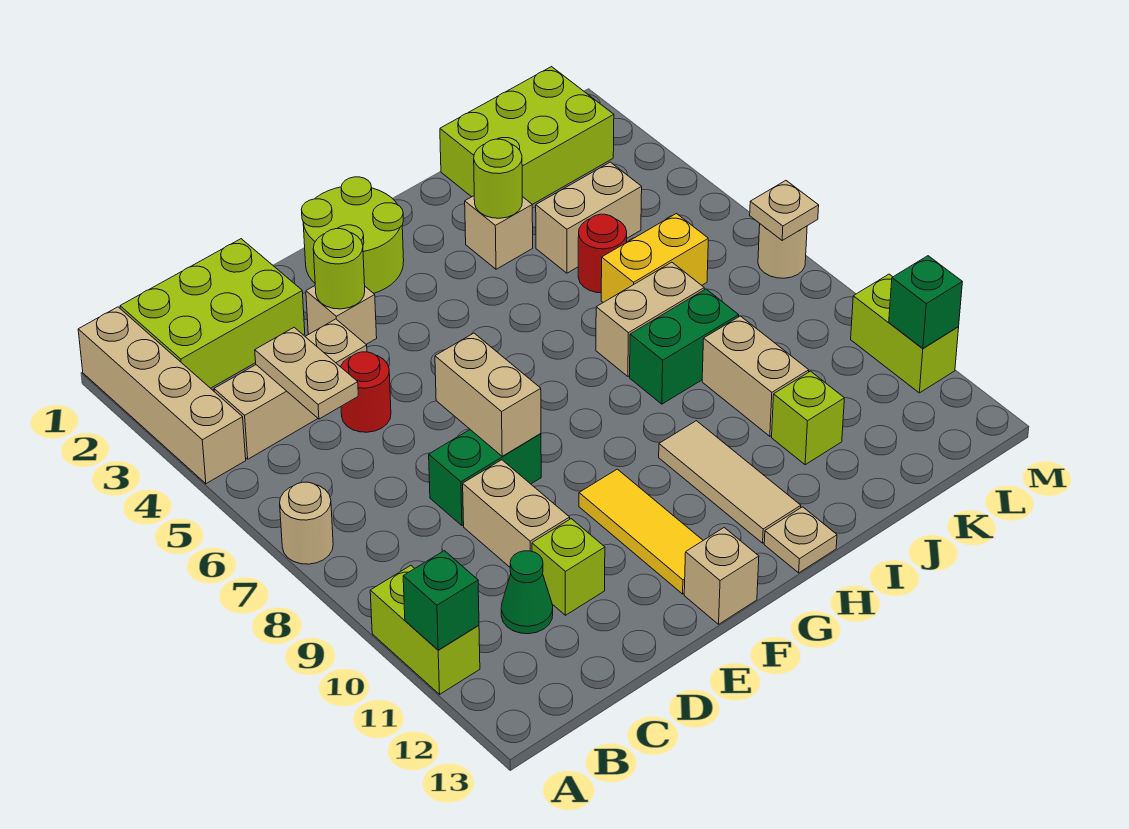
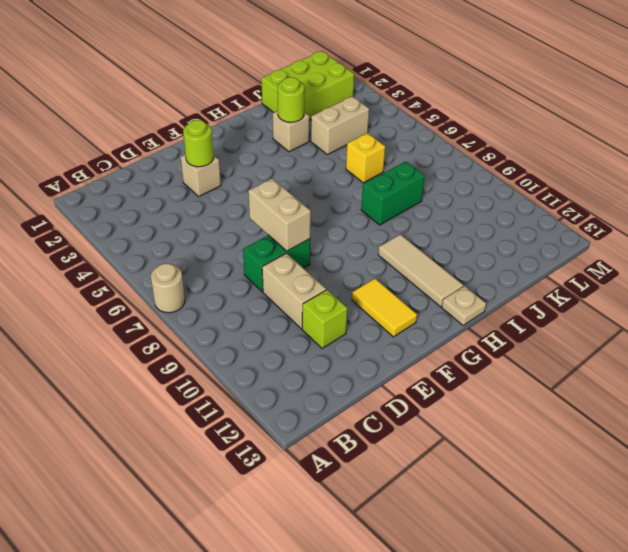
yellow tile F11:F12 level 1 -> yellow tile F10:F12 level 1
yellow brick J6 level 1 -> yellow brick J6:K6 level 1
none -> tan brick A1:A4 level 1
none -> lime brick A10:A11 level 1
none -> lime brick B1:D2 level 1
none -> tan brick B4:D4 level 1

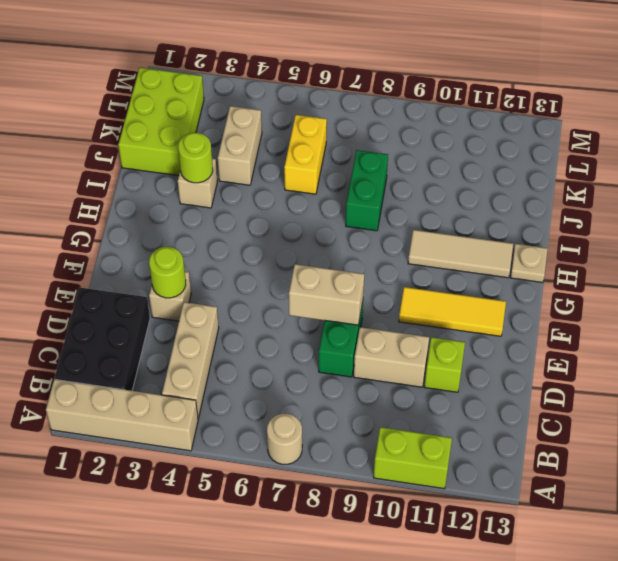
black brick B1:D2 level 1 -> lime brick B1:D2 level 1
none -> green cone C11 level 1
none -> red round brick D5 level 1
none -> lime round brick F1:G2 level 1
none -> tan brick F13 level 1

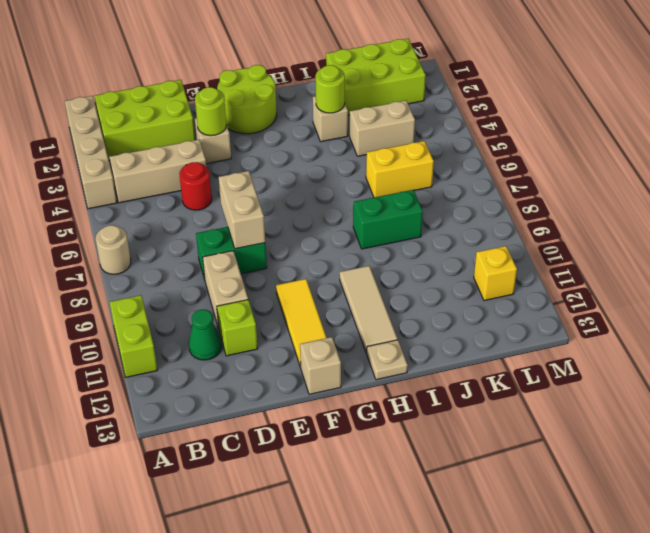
yellow brick L11 level 1 -> none
none -> tan brick I7:J7 level 1
none -> red round brick J5 level 1
none -> tan brick J9:J10 level 1
none -> lime brick J11 level 1

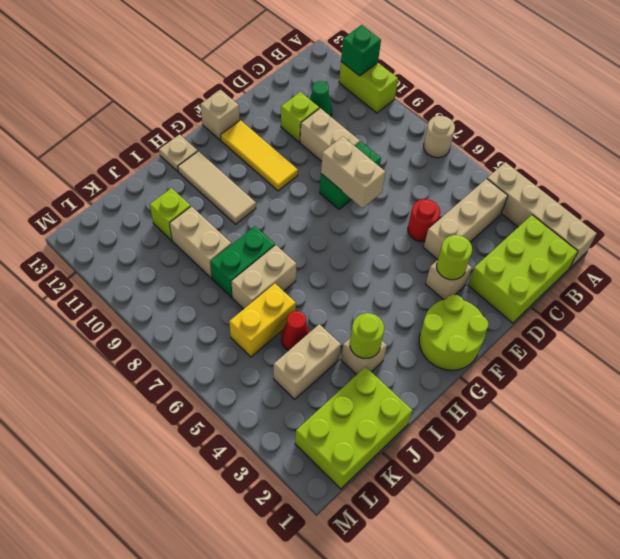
red cone J5 level 1 -> red round brick J5 level 1
none -> tan round brick M7 level 1
none -> lime brick M10:M11 level 1
none -> tan plate C4:C5 level 2
none -> tan plate M7 level 2

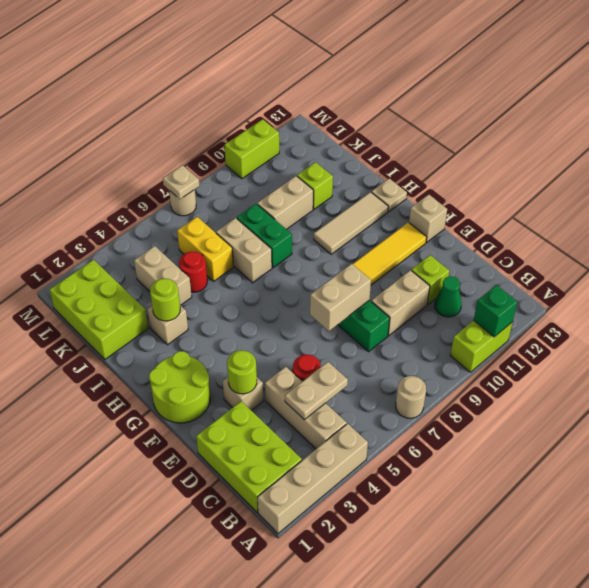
none -> green brick M11 level 2

